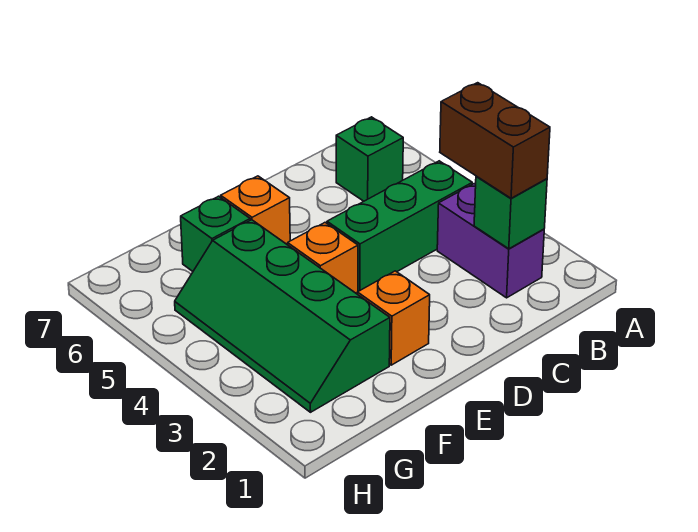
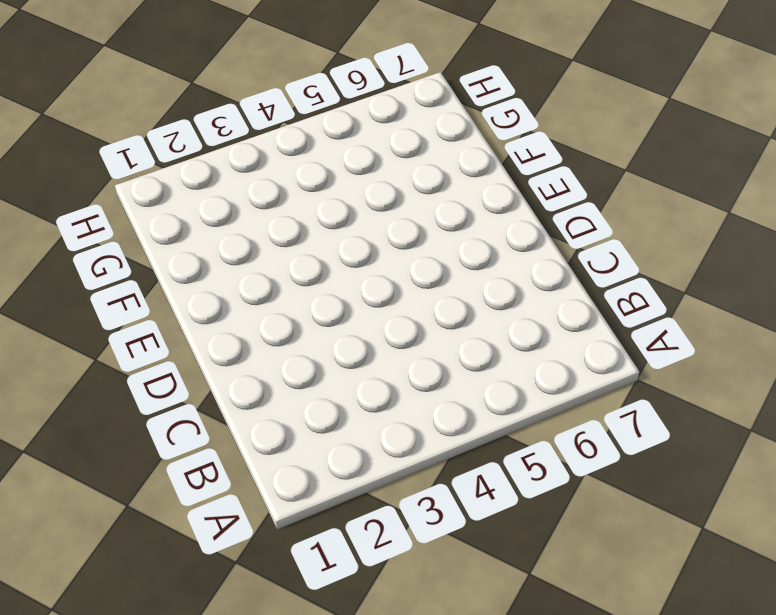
none -> purple brick B2:B3 level 1
none -> green brick B4:D4 level 1

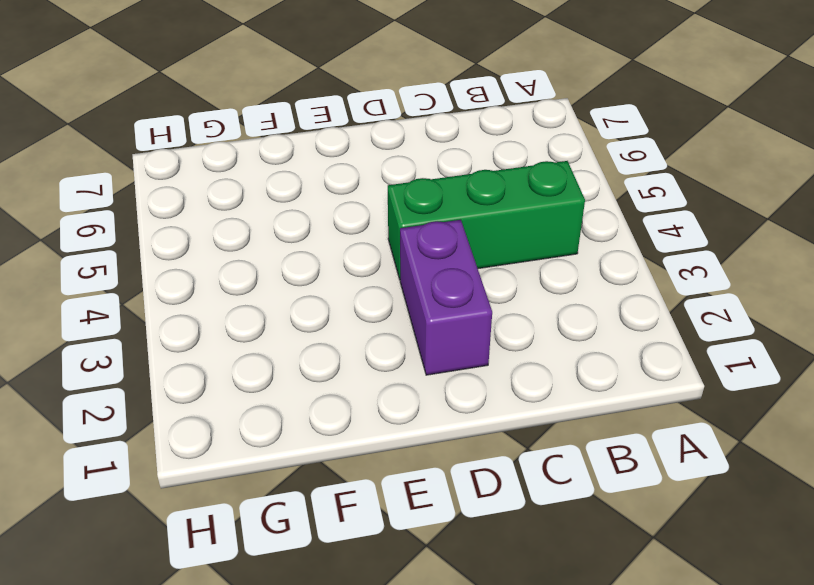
purple brick D2:D3 level 1 -> purple brick B2:B3 level 1
none -> green brick B6 level 1
none -> orange brick E2 level 1

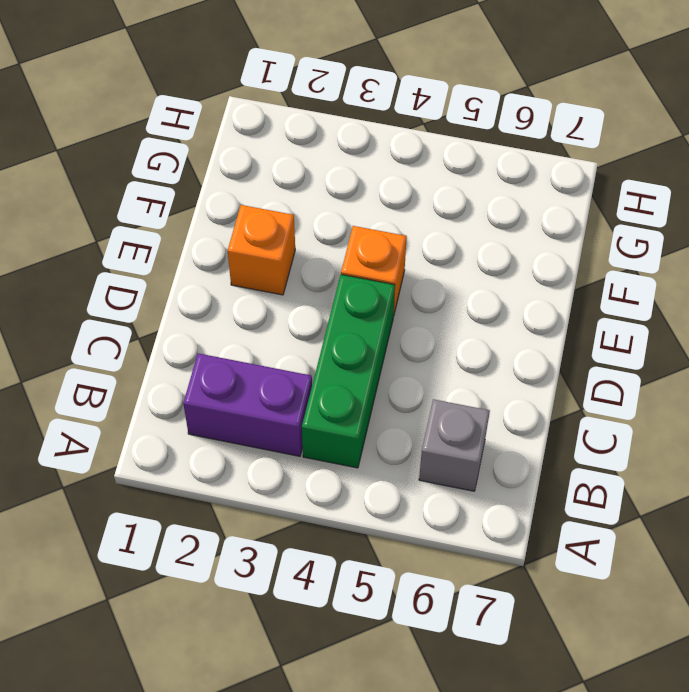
grey brick B6 level 1 -> green brick B6 level 1
none -> orange brick E6 level 1
none -> green slope F2:G5 level 1 top F

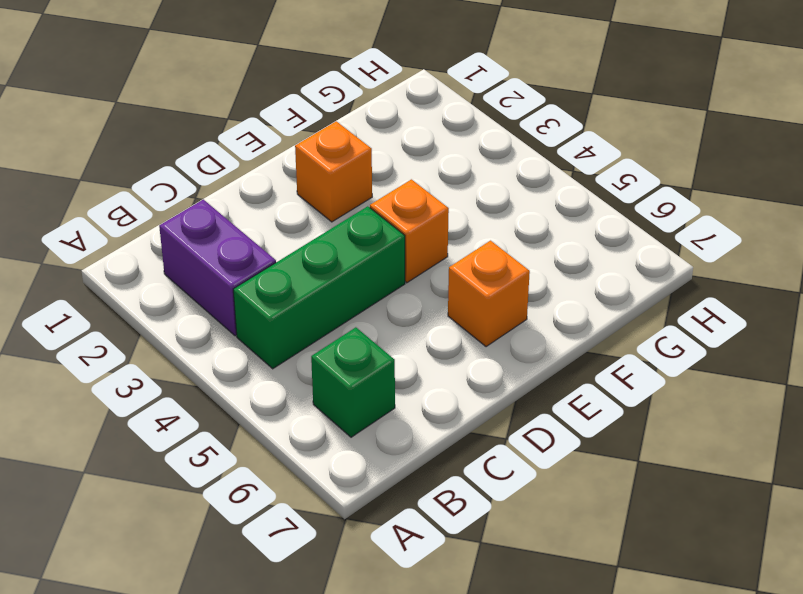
none -> green slope F2:G5 level 1 top F
none -> green brick F6 level 1

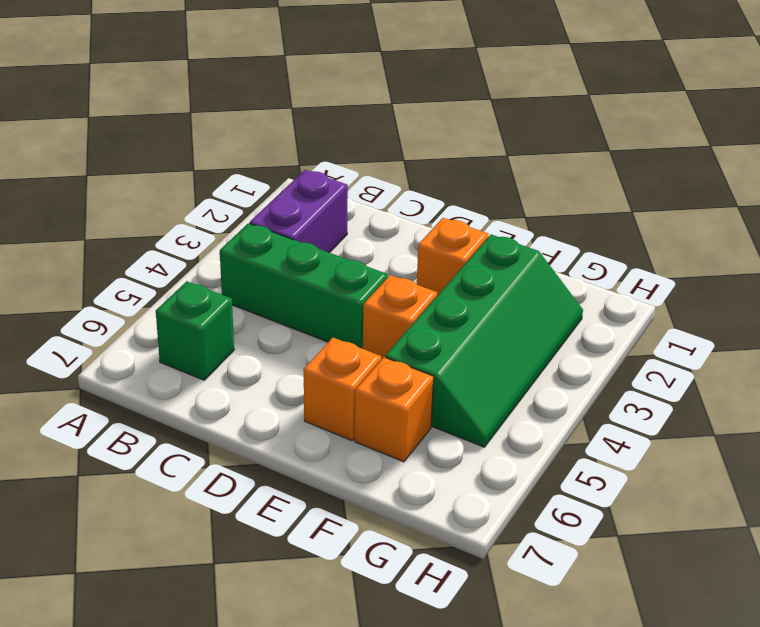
orange brick F6 level 1 -> green brick F6 level 1
none -> green brick B2 level 2
none -> brown brick B2:B3 level 3

